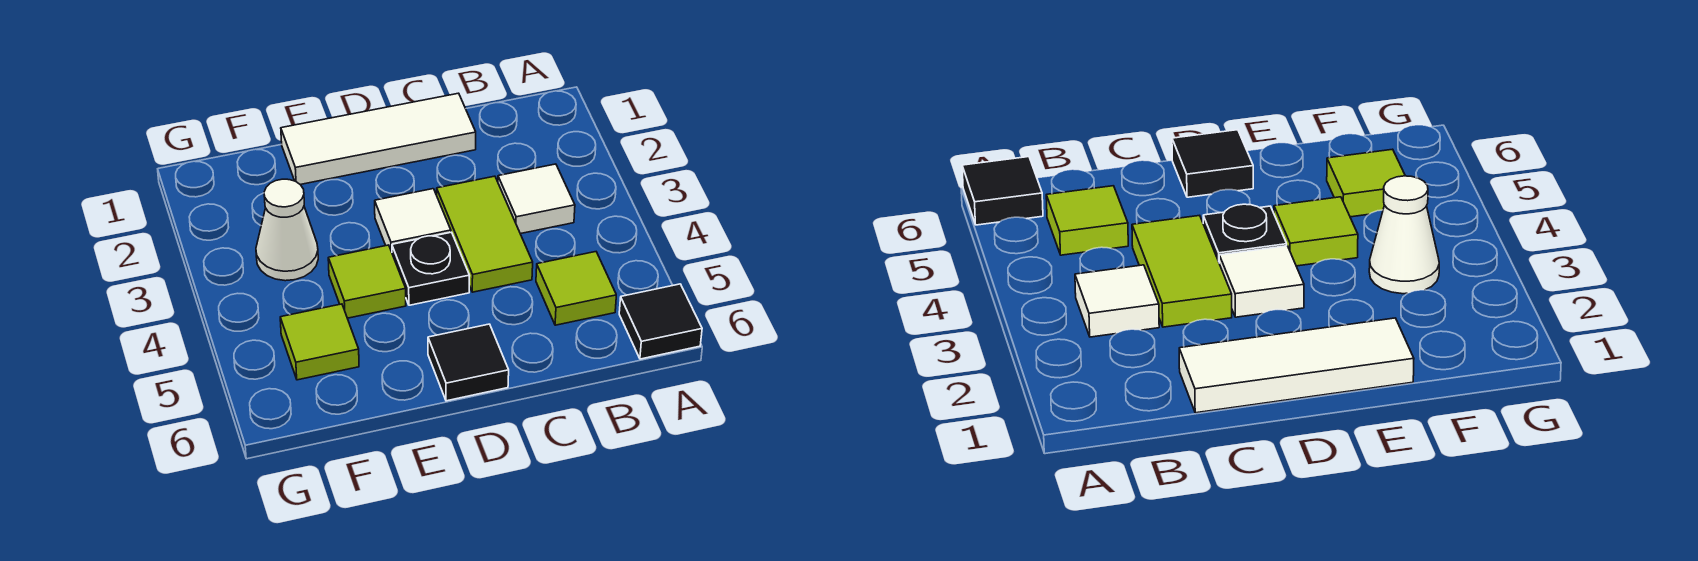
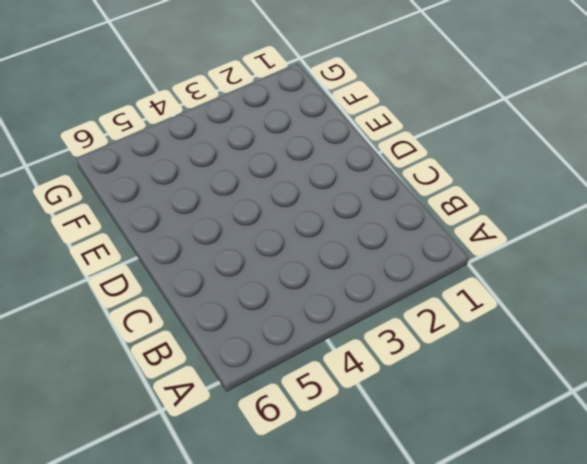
none -> black tile A6 level 1
none -> white tile B3 level 1

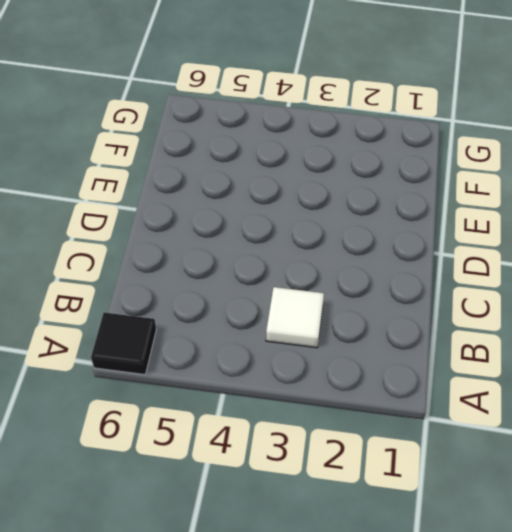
none -> lime tile B5 level 1
none -> white tile C1:E1 level 1

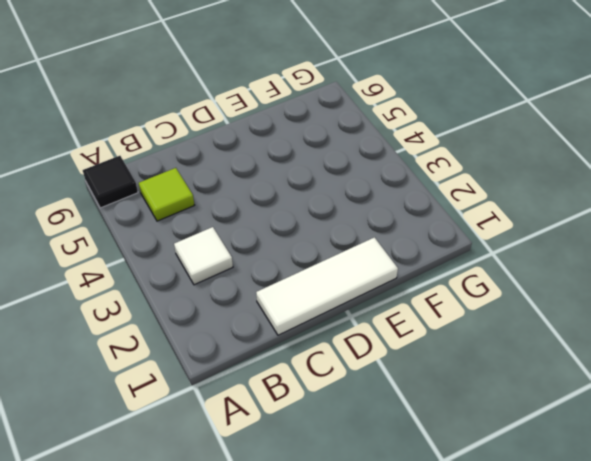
none -> lime tile C3:C4 level 1
none -> white tile D3 level 1

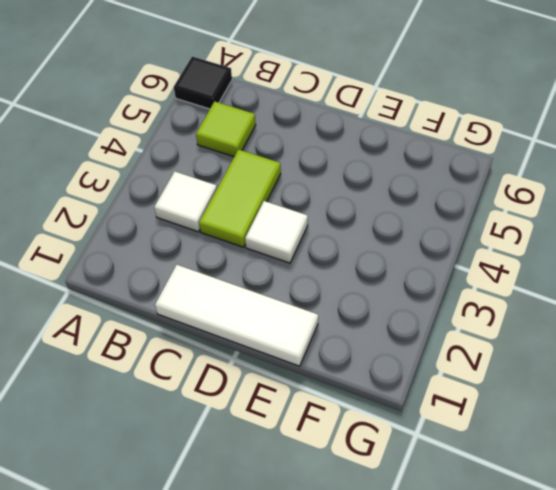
none -> black plate D4 level 1
none -> black tile D6 level 1

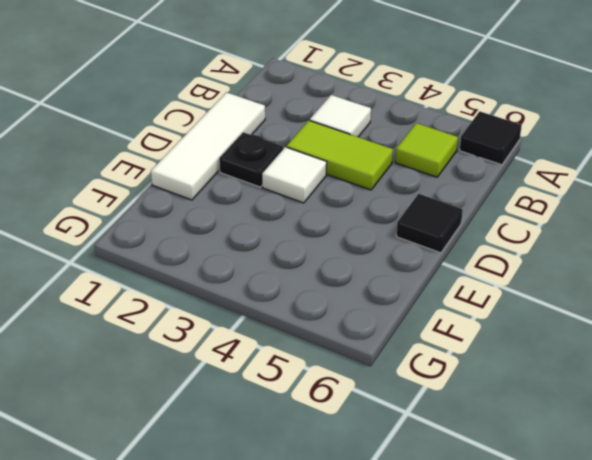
black plate D2 level 1 -> black plate D4 level 1
none -> lime tile E4 level 1
none -> white cone F3 level 1

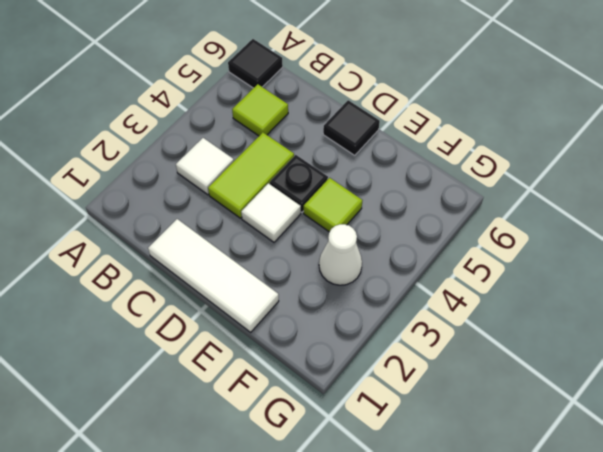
none -> lime tile F5 level 1

